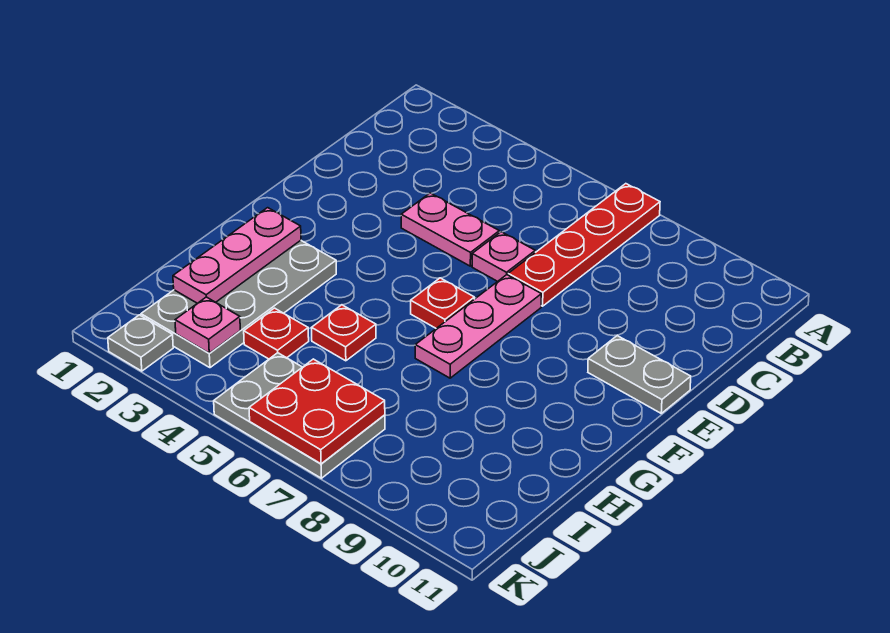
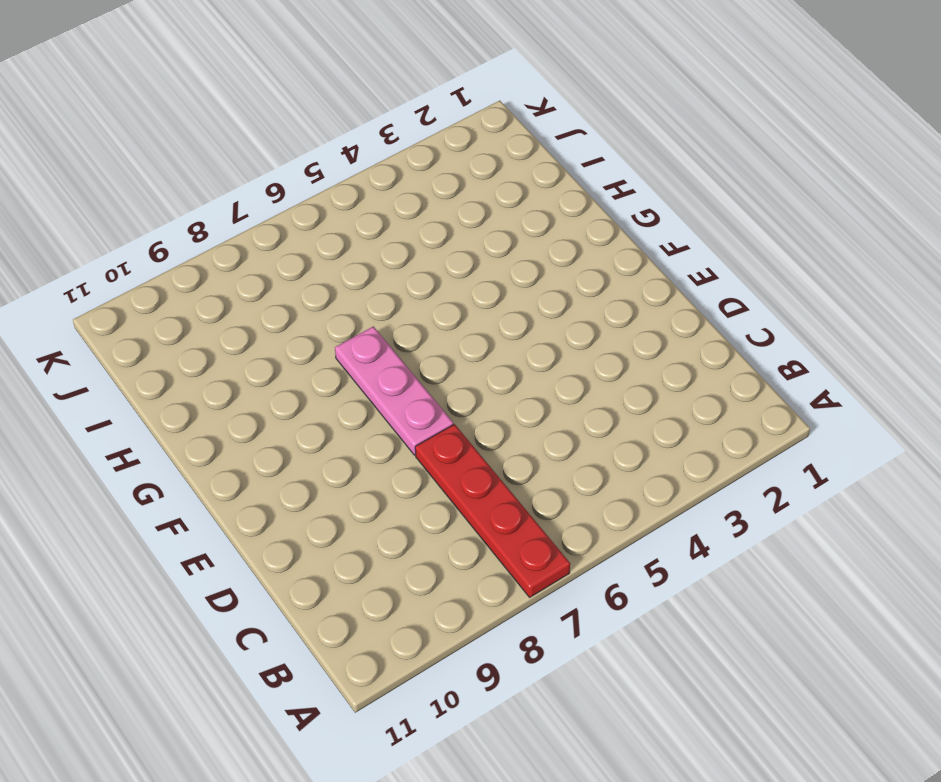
none -> pink plate D4:D5 level 1
none -> pink plate D6 level 1
none -> grey plate E10:E11 level 1

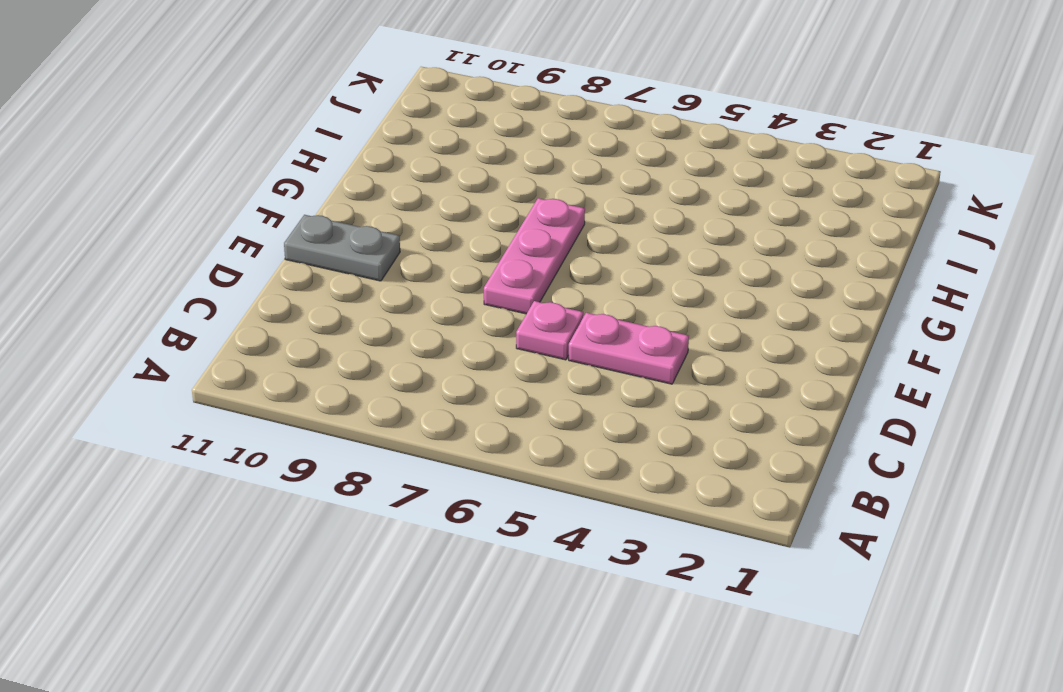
none -> red plate A7:D7 level 1
none -> red plate F6 level 1
none -> grey plate G2:J3 level 1

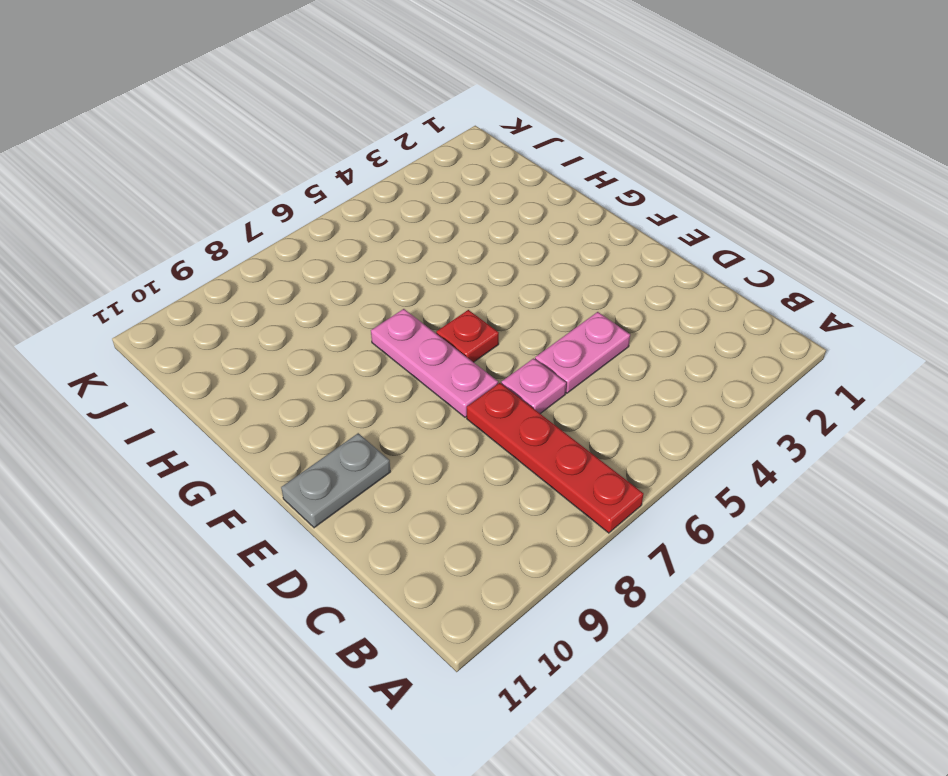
none -> grey plate G2:J3 level 1
none -> red plate H5 level 1
none -> red plate I4 level 1

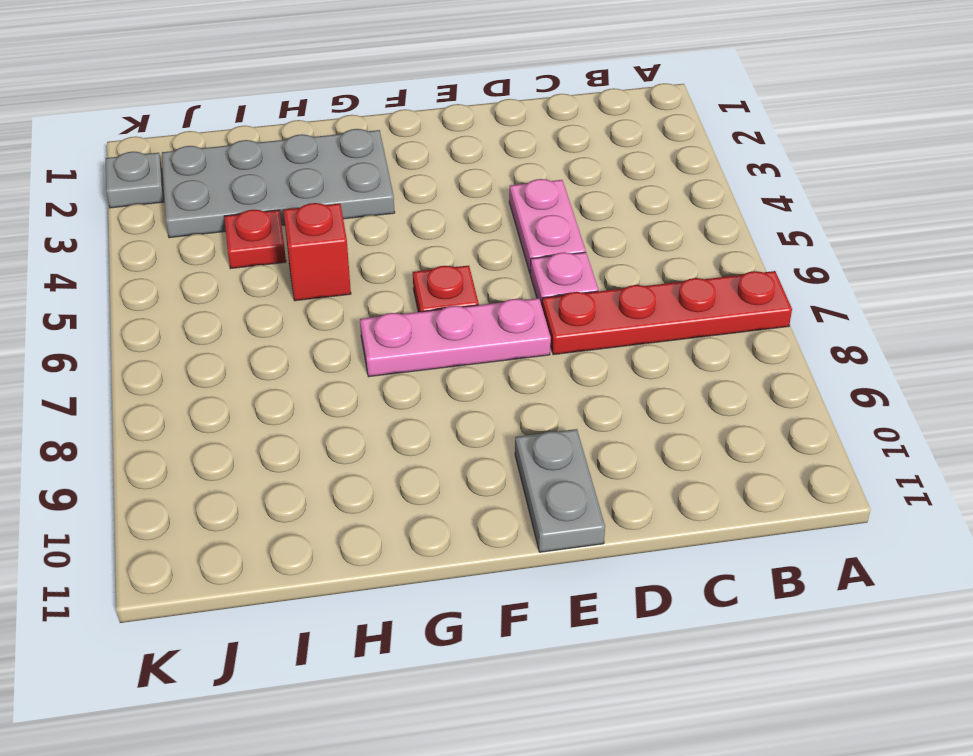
red brick H5 level 1 -> red plate H5 level 1
none -> grey plate J5:K7 level 1
none -> pink plate G2:I2 level 2
none -> pink plate J3 level 2

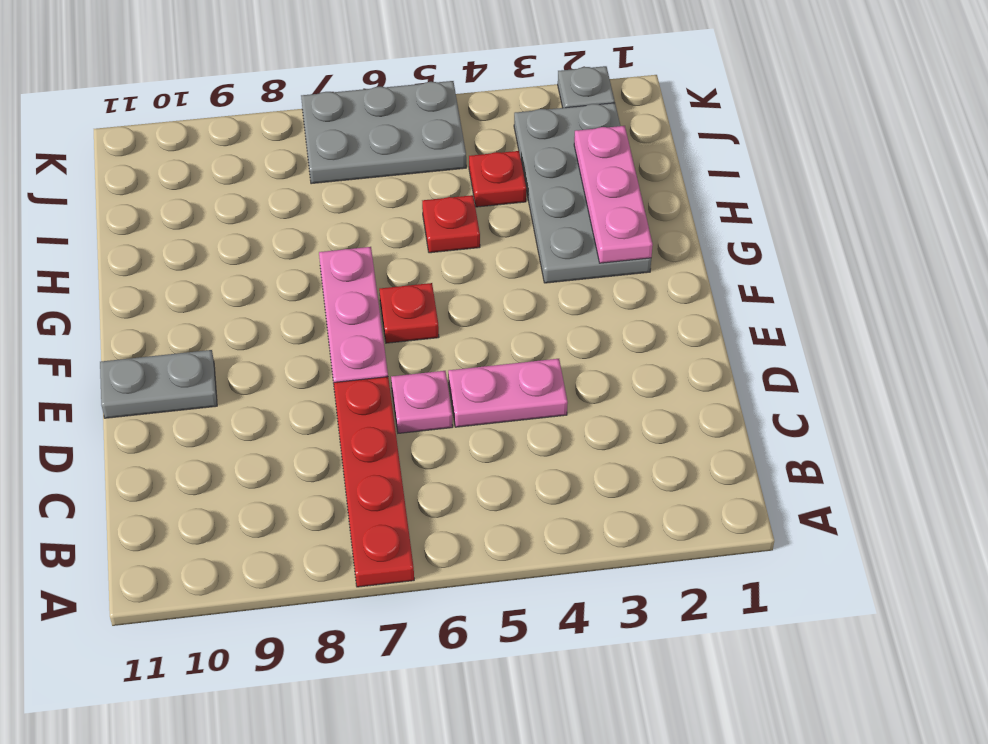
none -> pink plate J3 level 2
none -> red plate J6:K7 level 2

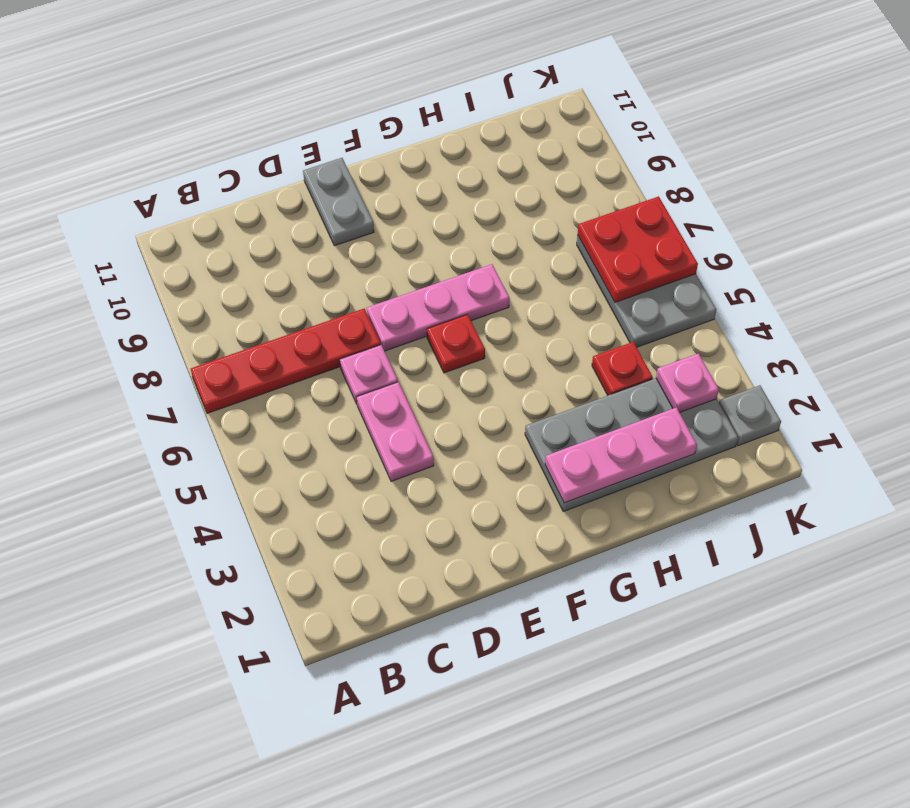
none -> red plate H5 level 1

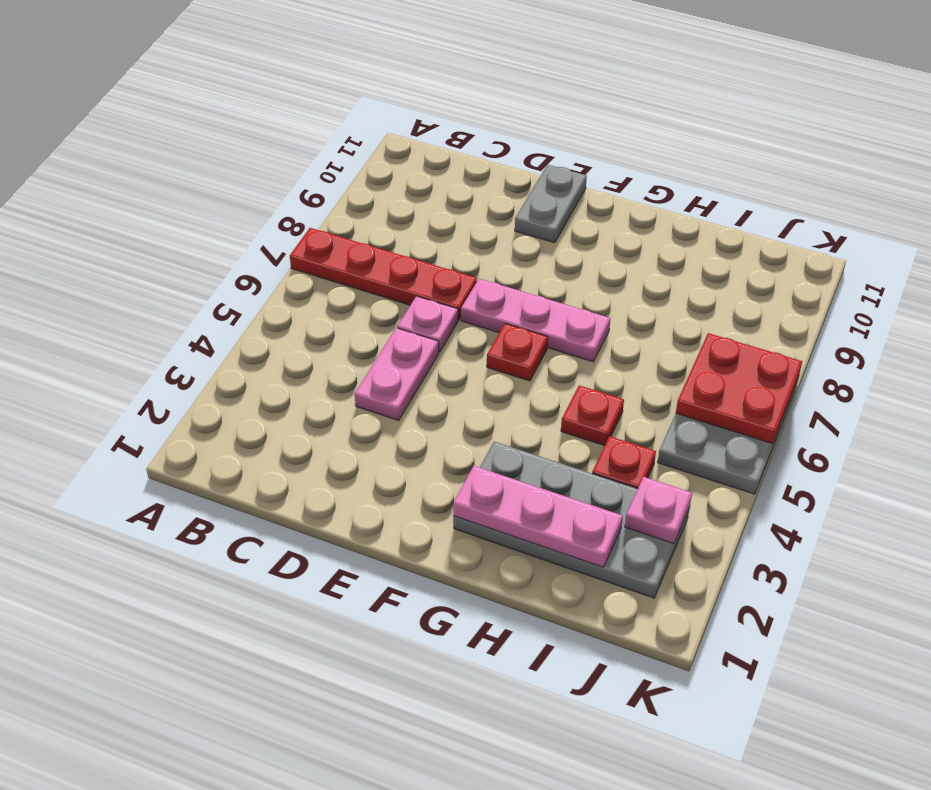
none -> grey plate K2 level 1

